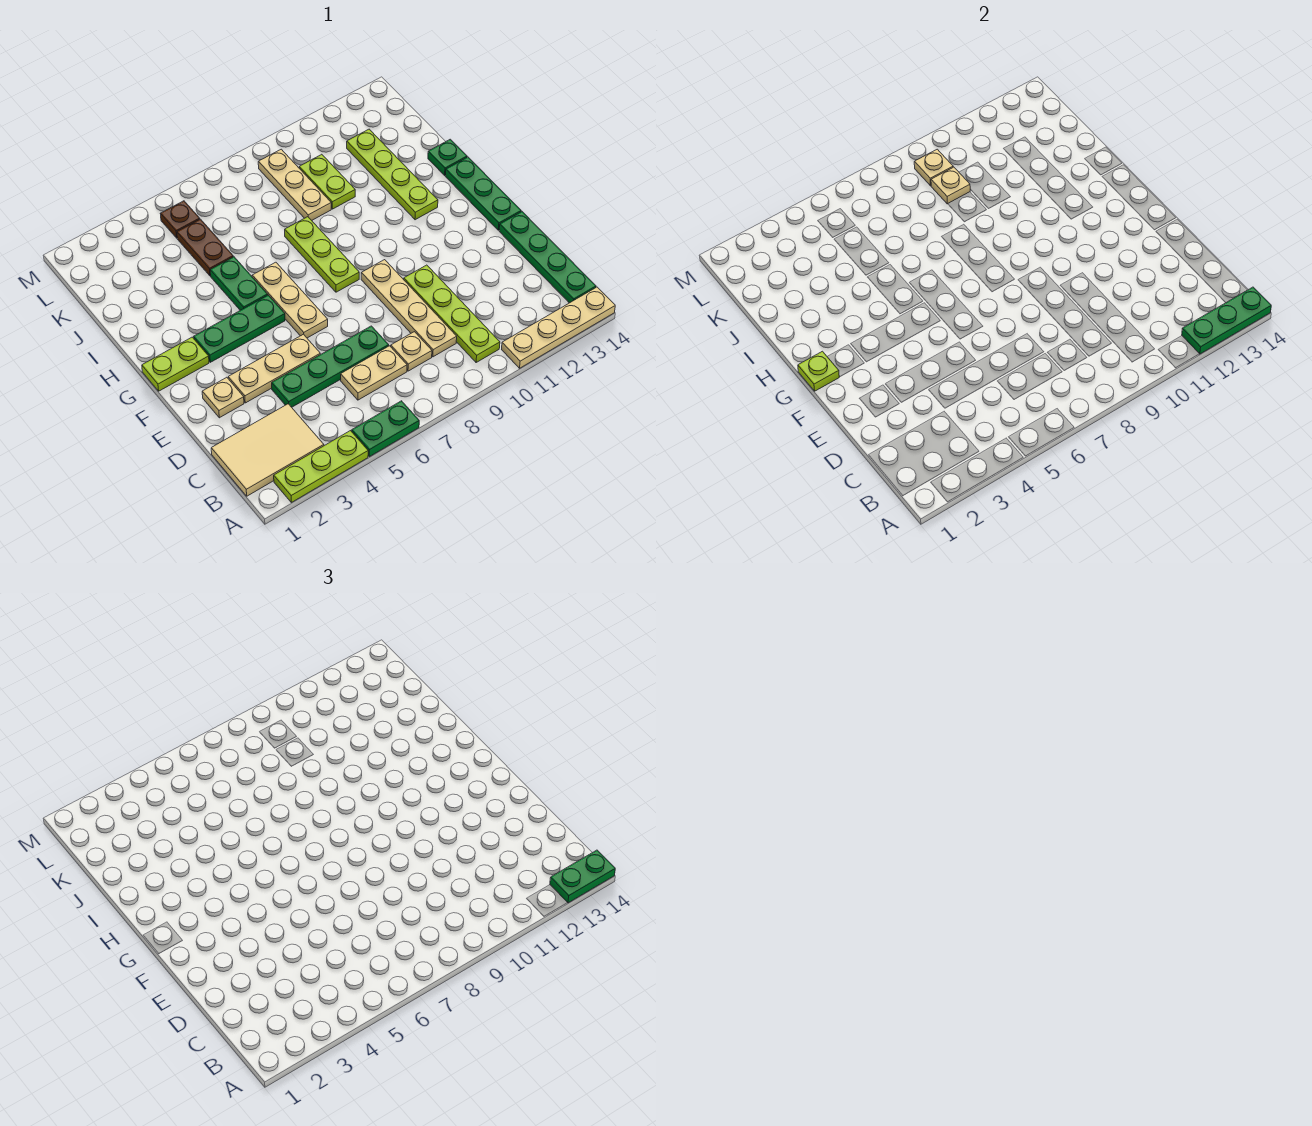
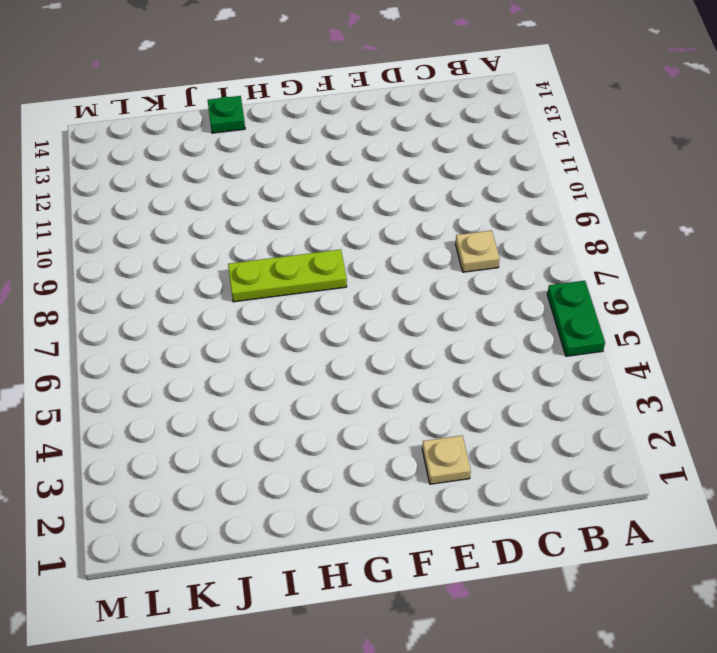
none -> lime plate A2:A4 level 1
none -> tan plate A11:A14 level 1
none -> tan tile B1:C3 level 1

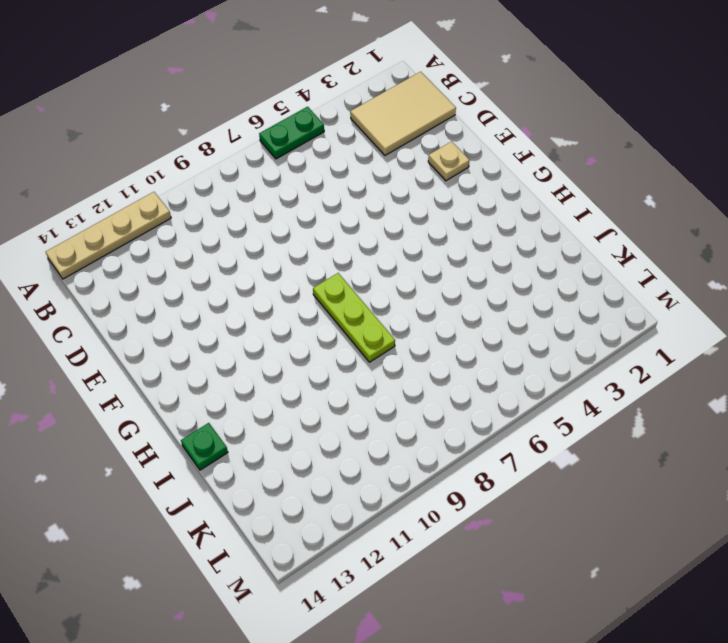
none -> lime plate A2:A4 level 1
none -> lime plate B10:E10 level 1
none -> green plate B14:E14 level 1

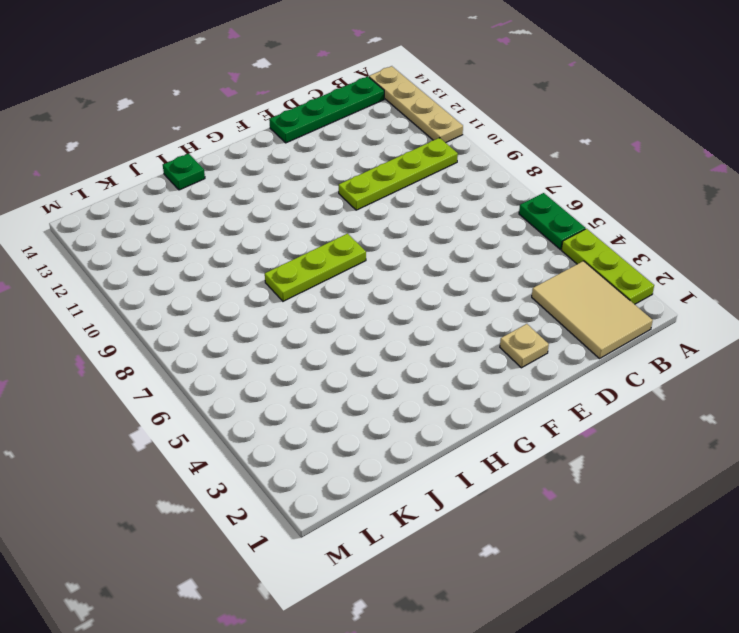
none -> tan plate C6:C7 level 1
none -> tan plate C8 level 1
none -> tan plate C9:F9 level 1

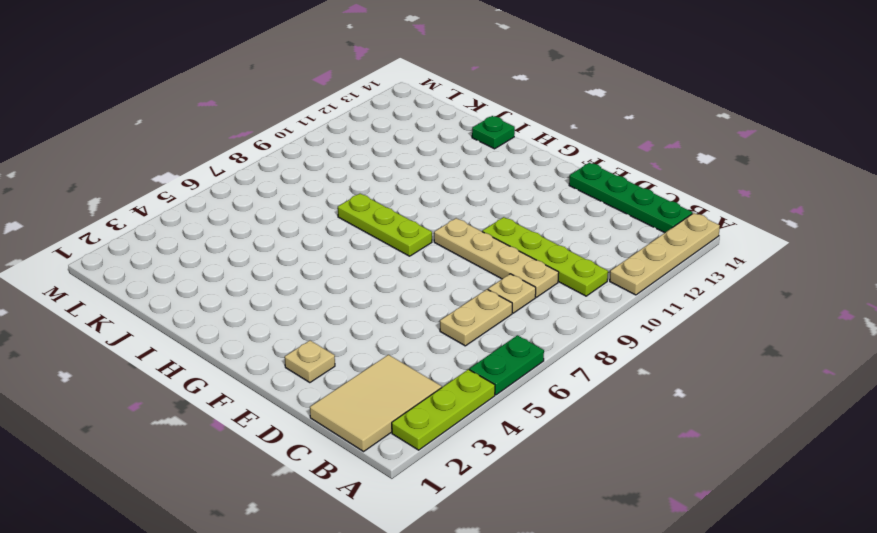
none -> green plate D4:D7 level 1
none -> tan plate E3:E5 level 1
none -> tan plate F6:H6 level 1

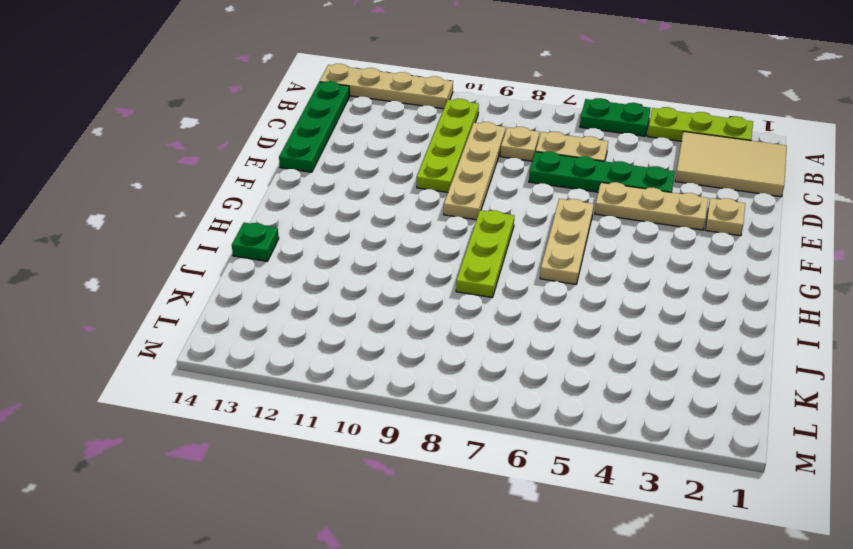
none -> green plate F14:H14 level 1
none -> lime plate G1:G2 level 1
none -> green plate G3:G5 level 1

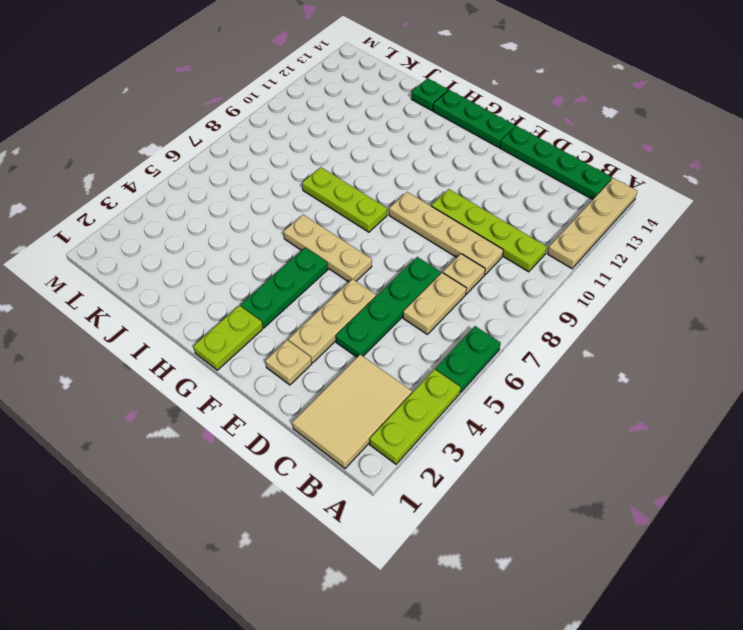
none -> green plate H5:I5 level 1
none -> lime plate H12:K12 level 1
none -> brown plate J5:K5 level 1

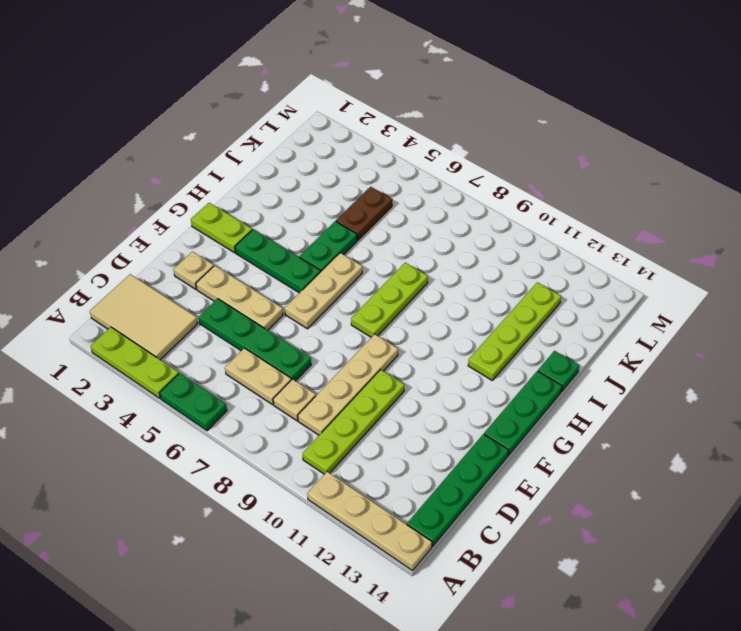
none -> tan plate J9:L9 level 1
none -> lime plate J10:K10 level 1
none -> brown plate L5 level 1

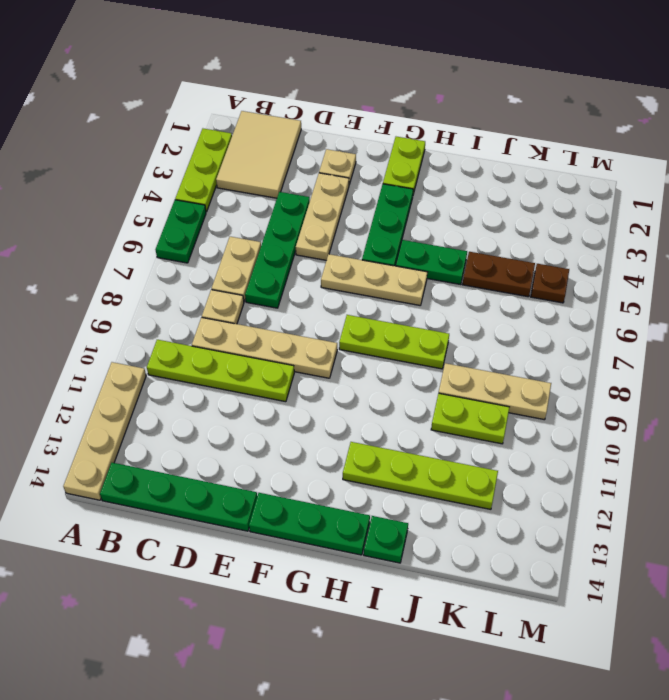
none -> green plate A12:A14 level 2
none -> lime plate G1 level 2
none -> tan plate K9 level 2

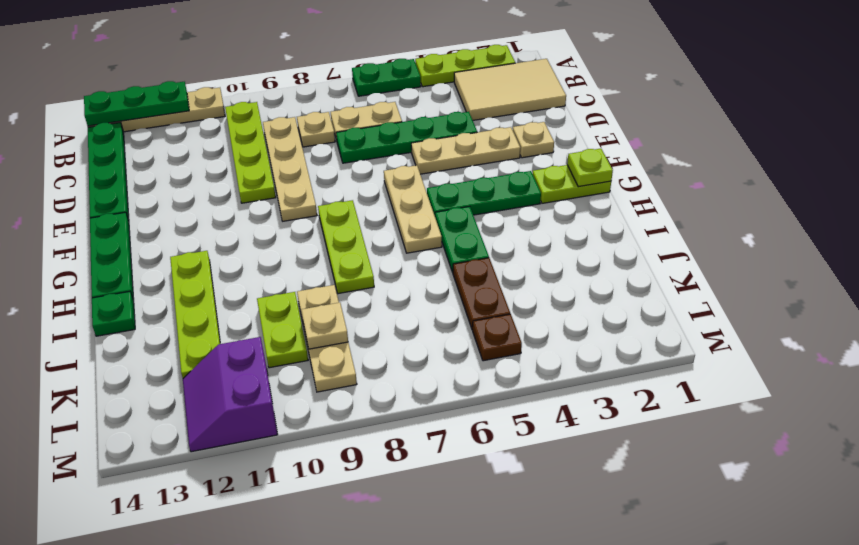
purple slope L11:M12 level 1 top 11 -> none
none -> tan plate L9 level 2
none -> green plate A13:A14 level 3

